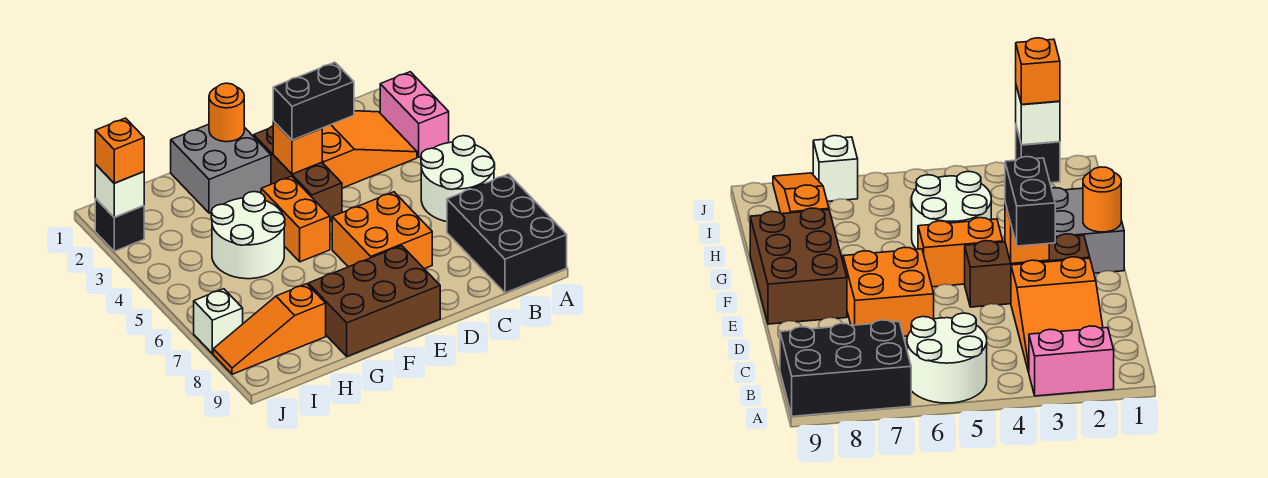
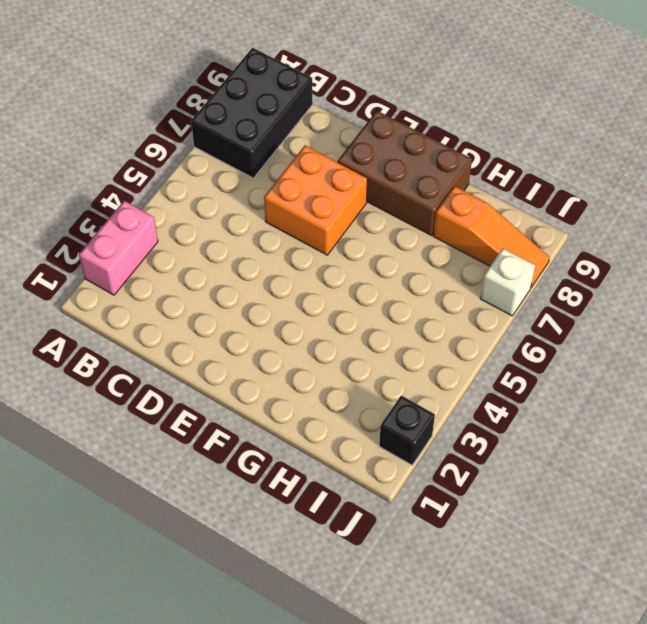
none -> white round brick A5:B6 level 1
none -> orange slope B2:D3 level 1 top D
none -> brown brick E2:E4 level 1

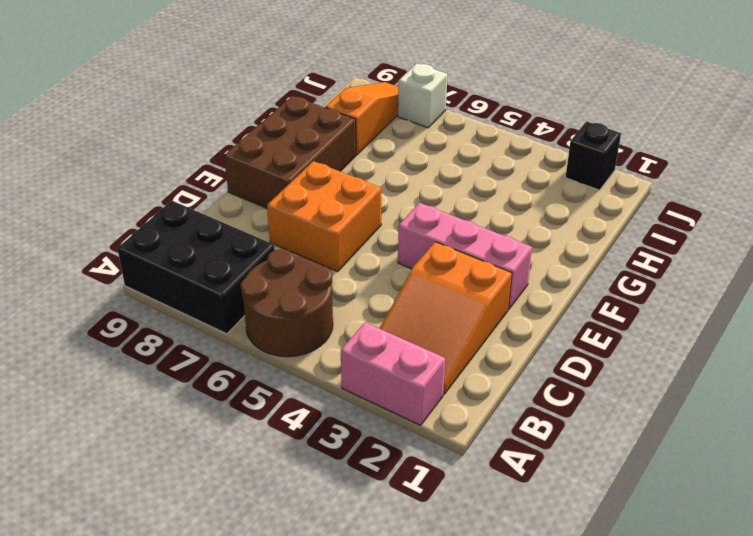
brown round brick A5:B6 level 1 -> white round brick A5:B6 level 1
pink brick E2:E4 level 1 -> brown brick E2:E4 level 1
none -> grey brick F1:G2 level 1
none -> orange brick F4:F5 level 1
none -> white round brick G4:H5 level 1

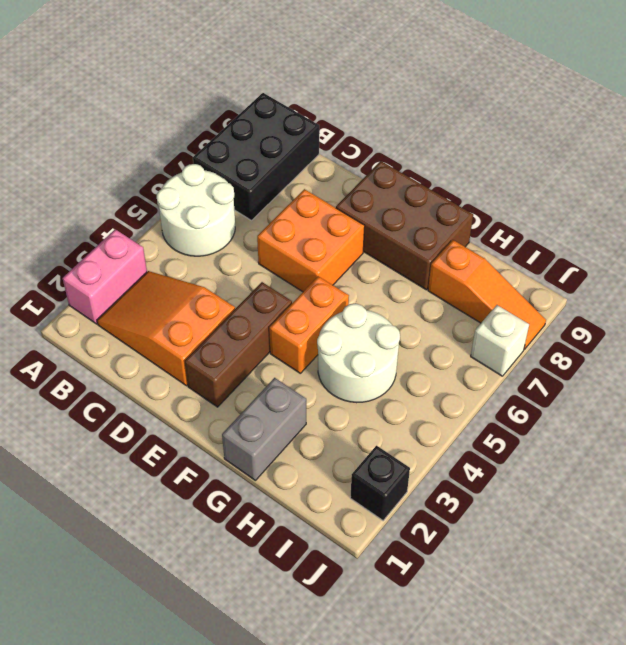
grey brick G1:G2 level 1 -> grey brick F1:G2 level 1
none -> orange brick E3 level 2
none -> orange round brick F1 level 2
none -> white brick J2 level 2

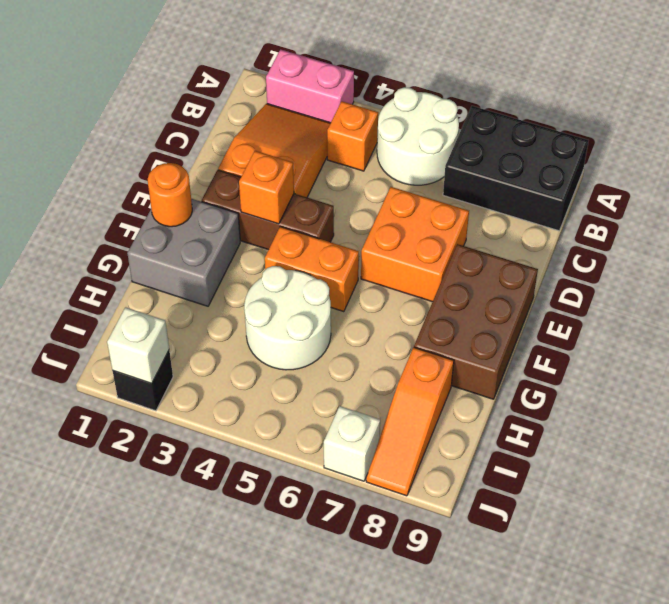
orange brick B4 level 1 -> orange brick J2 level 3
none -> black brick D3:E3 level 3

